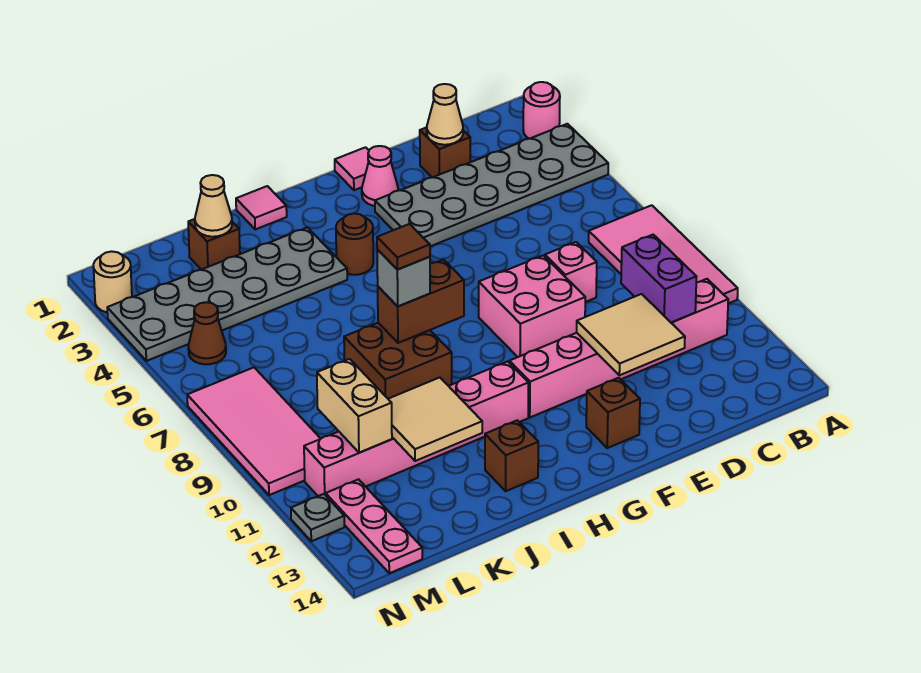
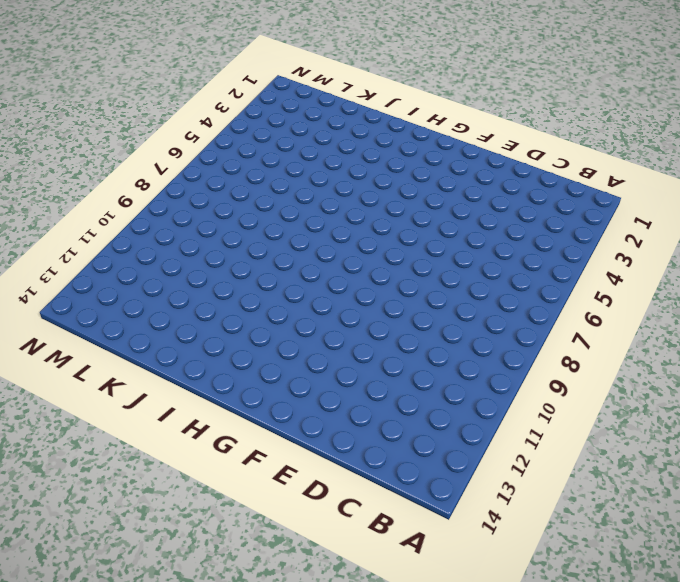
none -> pink round brick A2 level 1
none -> grey plate A3:F4 level 1
none -> pink tile A7:B10 level 1
none -> pink brick B11:G11 level 1

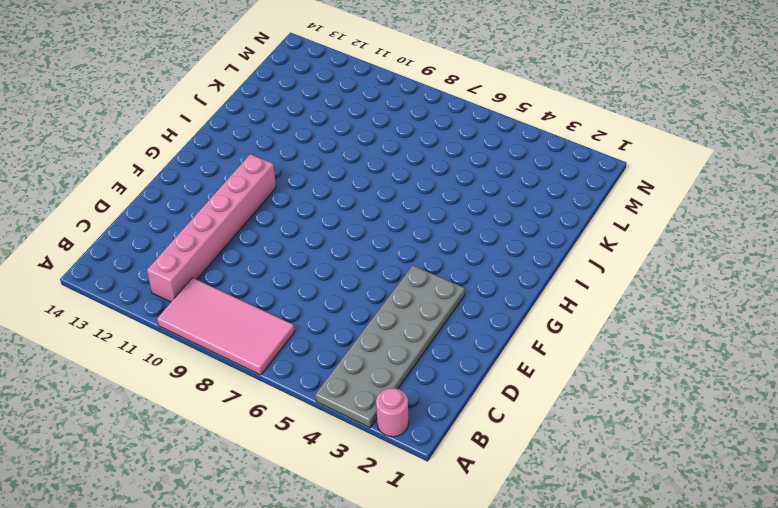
none -> brown brick D2 level 1
none -> pink brick D8 level 1
none -> pink brick E8:F9 level 1
none -> pink tile F1 level 1

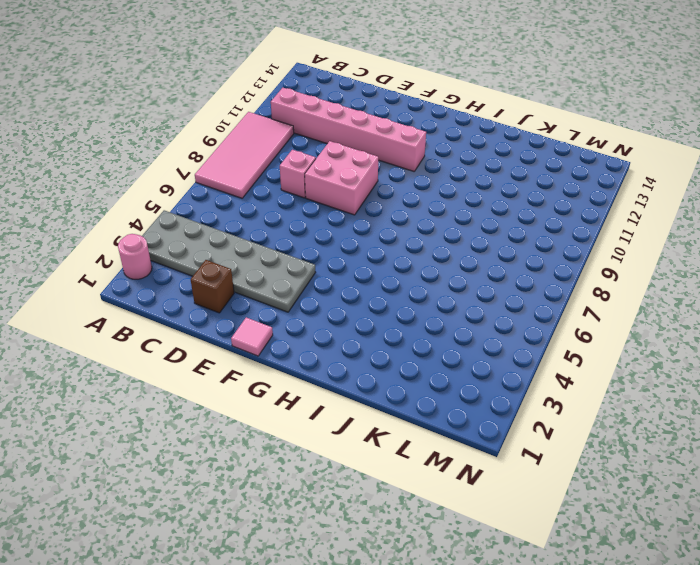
none -> pink cone F2 level 1
none -> brown brick F13 level 1
none -> brown round brick H4 level 1
none -> pink brick H11:M11 level 1

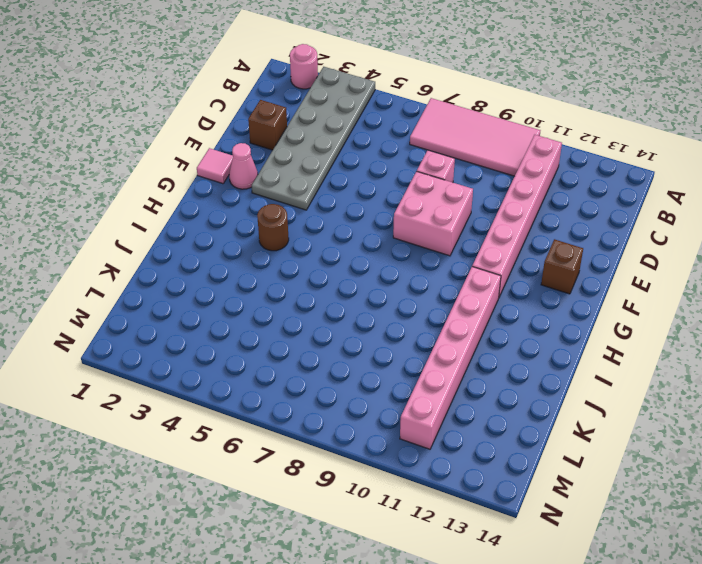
none -> pink tile I1 level 1
none -> grey plate I3:N4 level 1
none -> brown brick I8:J9 level 1
none -> brown brick I13 level 1

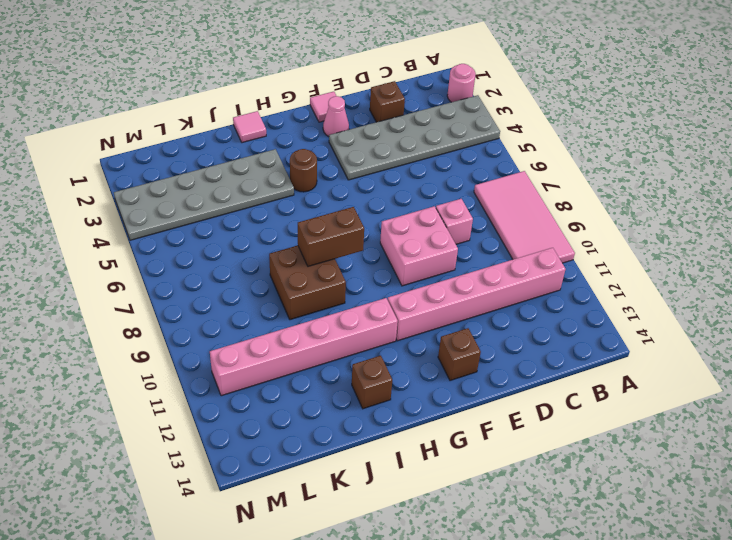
none -> brown brick K2 level 1
none -> brown cone M5 level 1
none -> pink tile M7:N10 level 1
none -> pink plate M12:M14 level 1

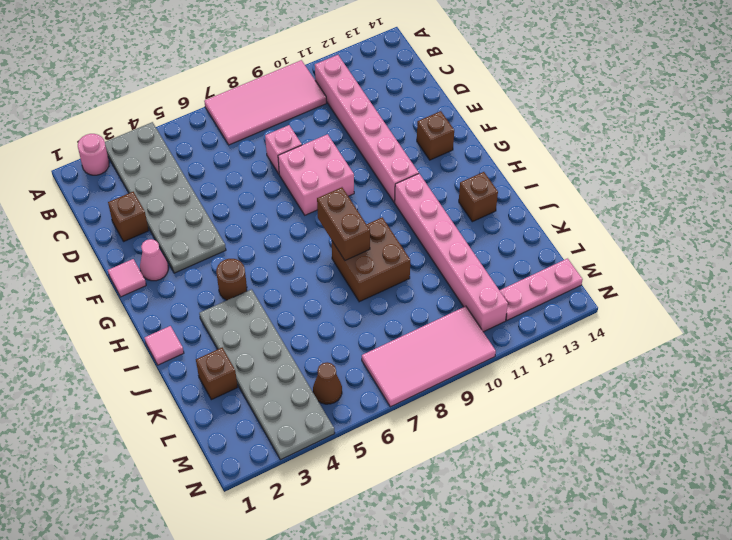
none -> tan round brick N2 level 1
none -> grey plate N12 level 1
none -> purple brick C10:C11 level 2
none -> tan cone D2 level 2

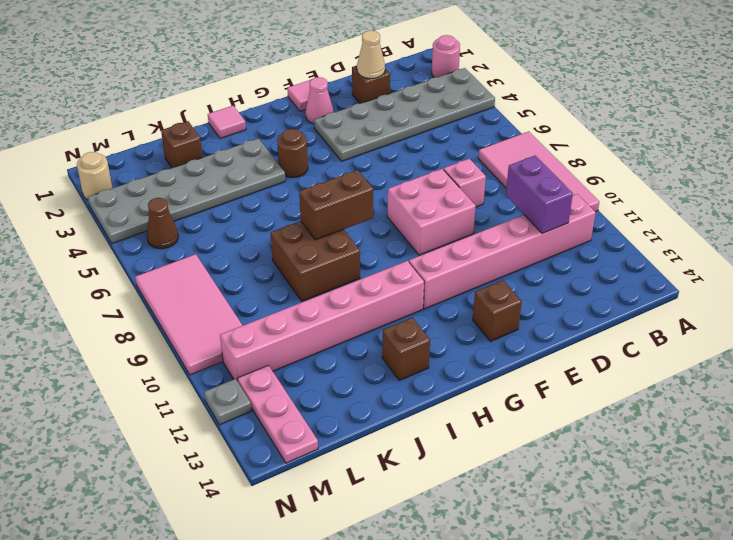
none -> tan tile D11:E12 level 2
none -> tan tile J11:K12 level 2
none -> tan cone K2 level 2
none -> tan brick L10:L11 level 2

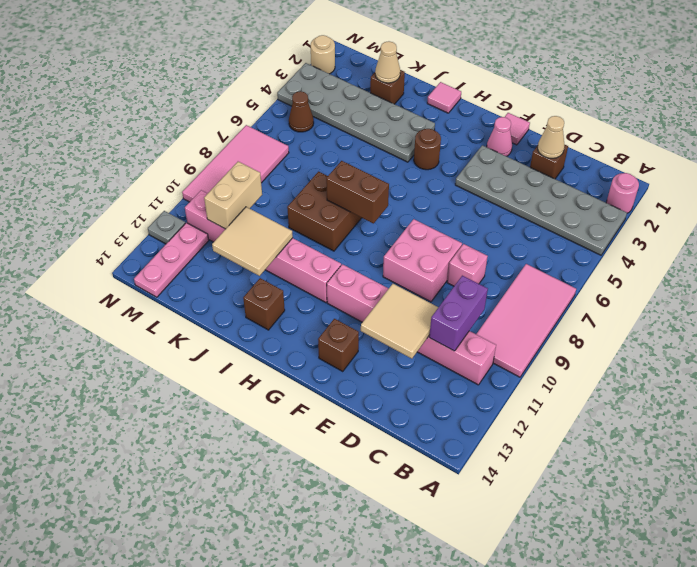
none -> grey brick I8 level 3
none -> brown tile I8 level 4

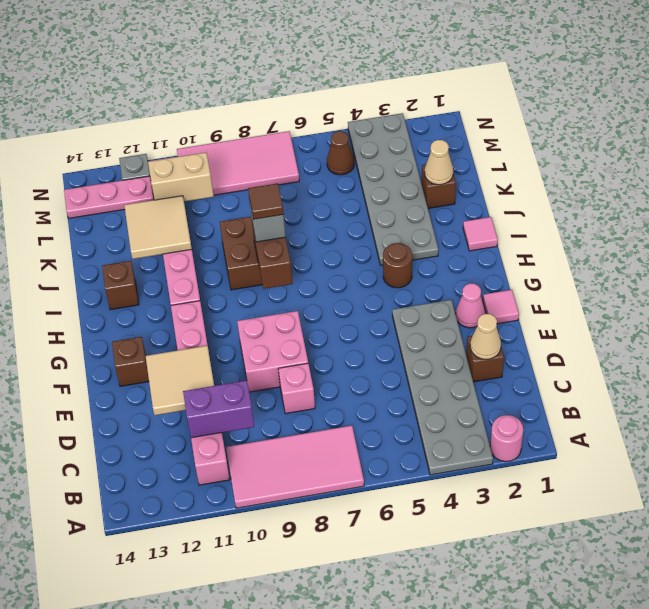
none -> tan round brick N2 level 1

